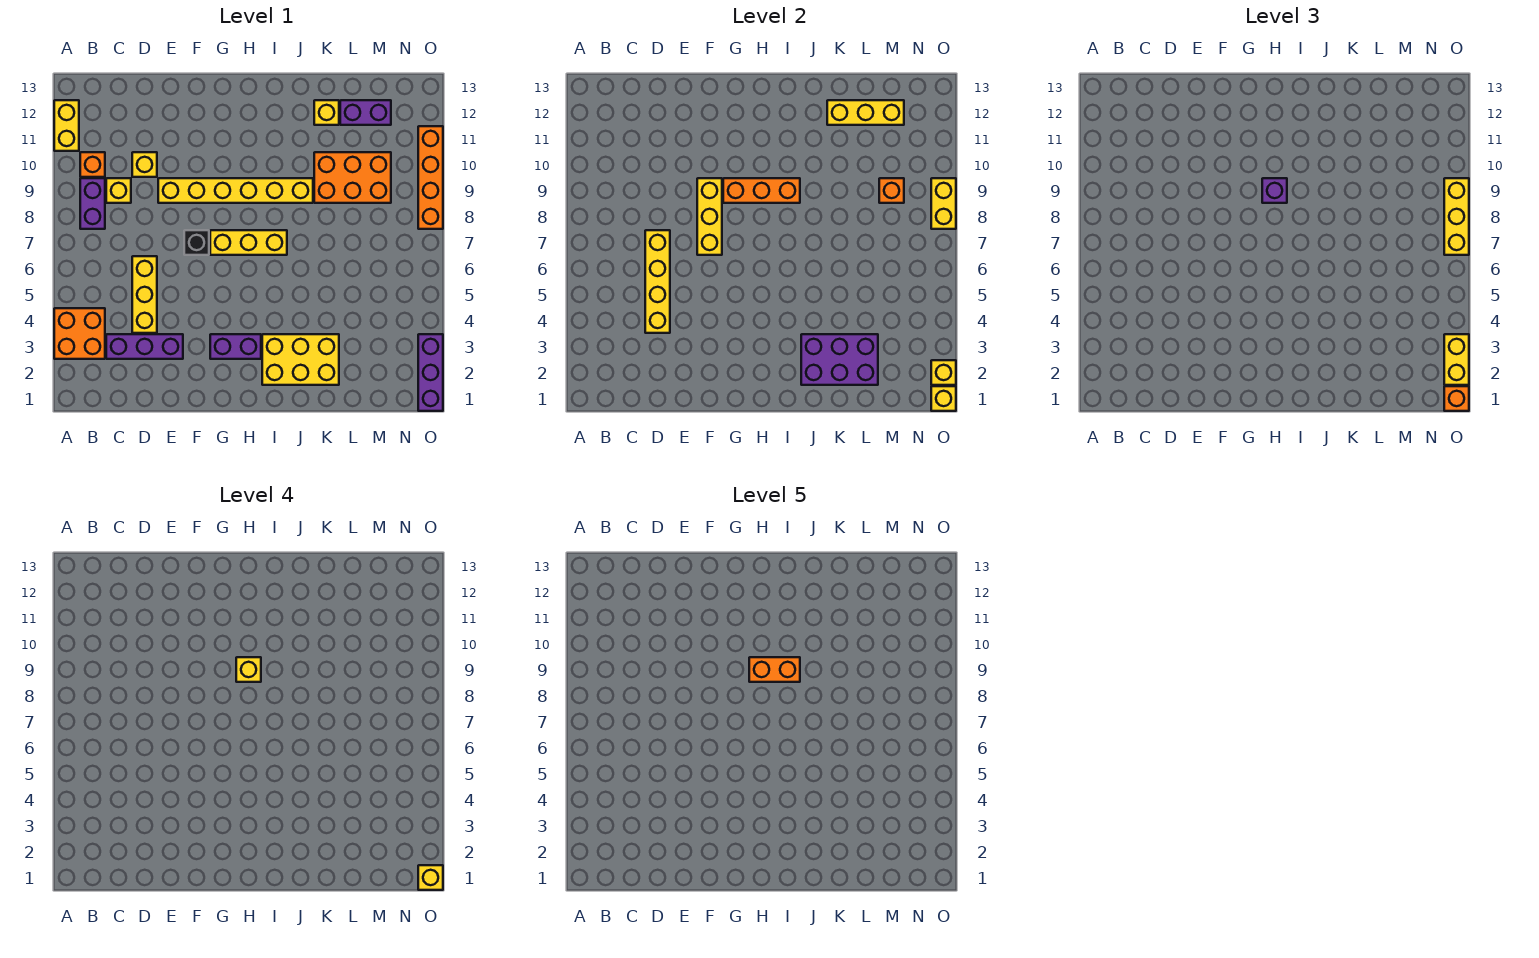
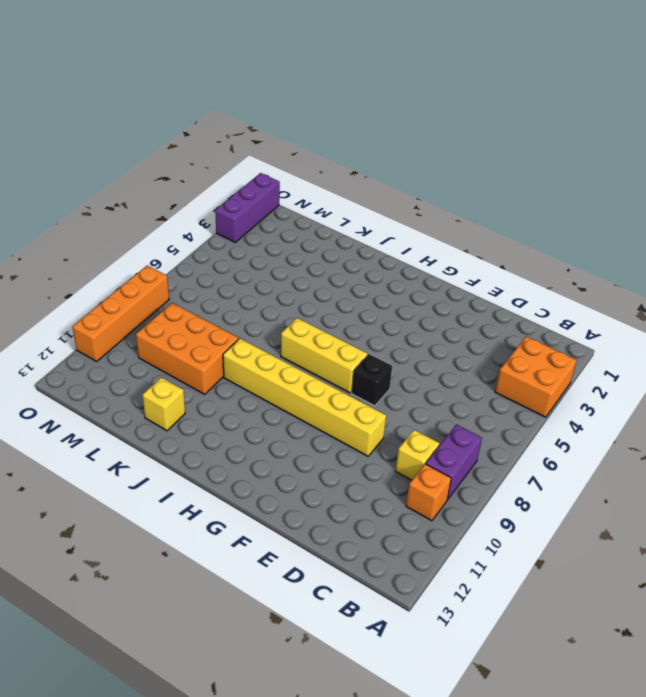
none -> yellow brick A11:A12 level 1
none -> purple brick C3:E3 level 1
none -> yellow brick D4:D6 level 1
none -> yellow brick D10 level 1

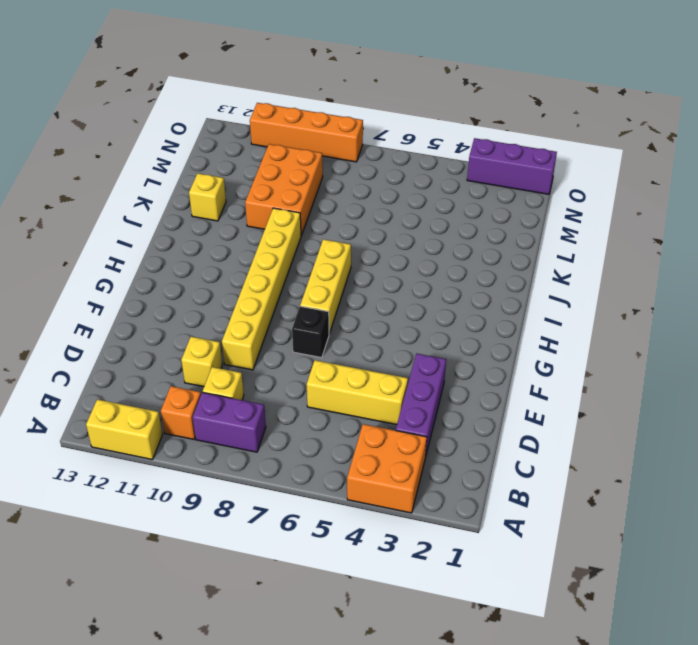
none -> purple brick G3:H3 level 1
none -> yellow brick I2:K3 level 1
none -> purple brick L12:M12 level 1
none -> yellow brick D4:D7 level 2

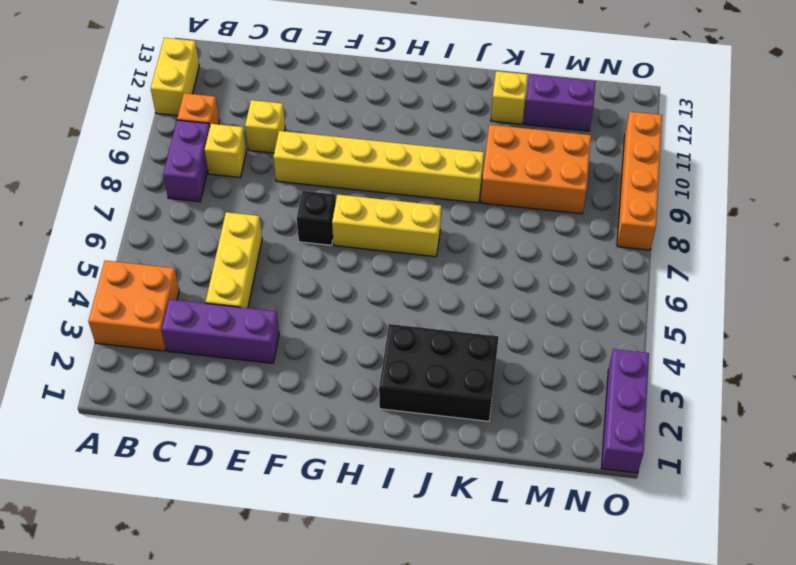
black brick I2:K3 level 1 -> yellow brick I2:K3 level 1
none -> purple brick G3:H3 level 1
none -> yellow brick D4:D7 level 2
none -> yellow brick F7:F9 level 2
none -> orange brick G9:I9 level 2

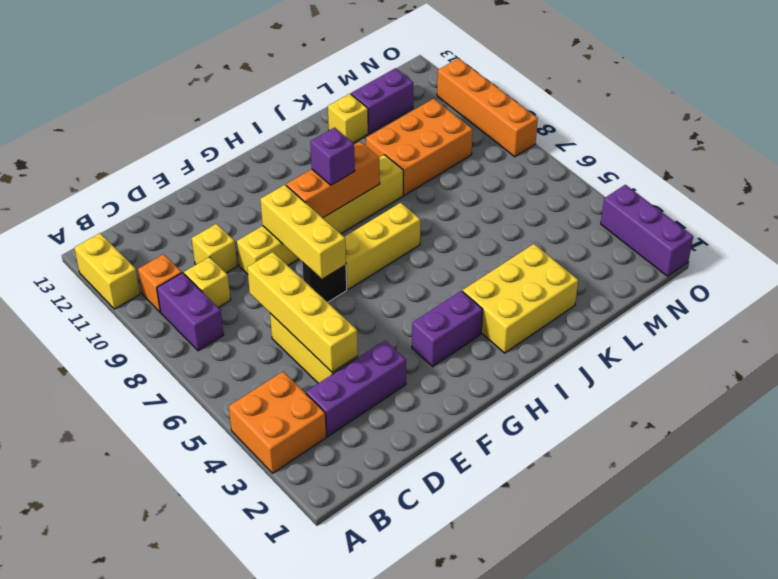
none -> purple brick J2:L3 level 2
none -> yellow brick K12:M12 level 2
none -> orange brick M9 level 2
none -> yellow brick O1 level 2

